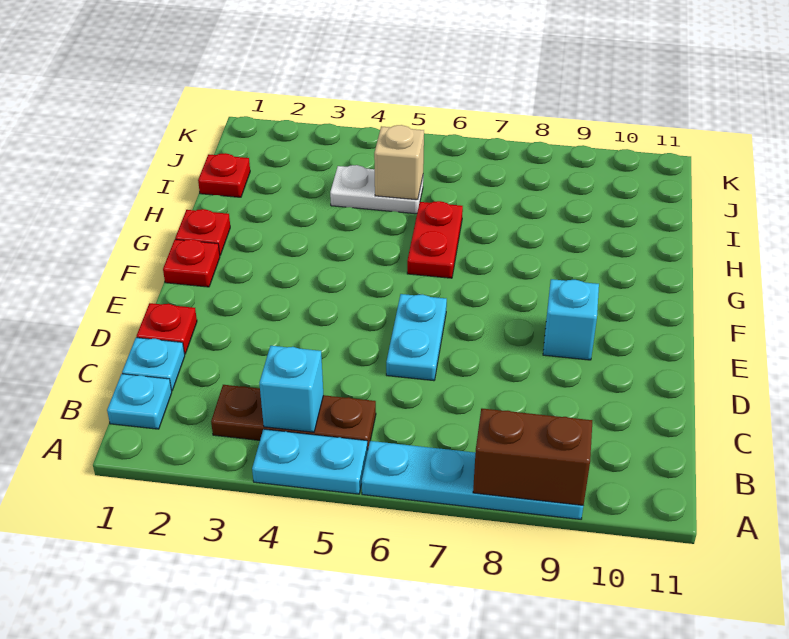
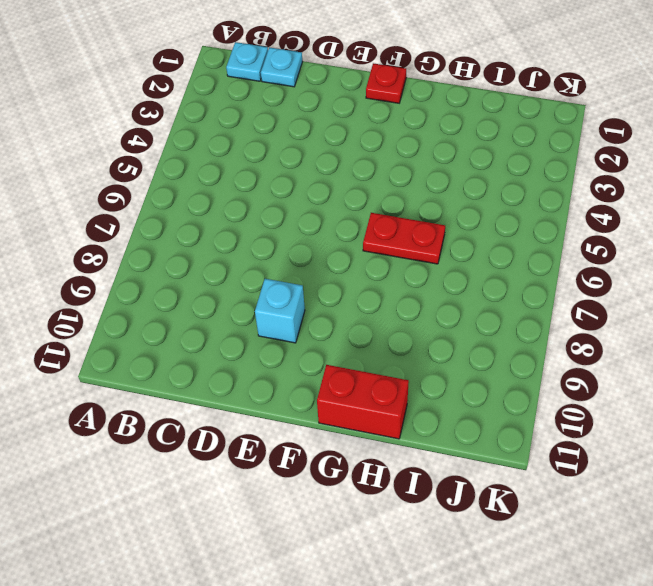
red brick G11:H11 level 1 -> none
none -> cyan plate A4:A5 level 1
none -> cyan plate A6:A9 level 1
none -> brown plate B3:B5 level 1

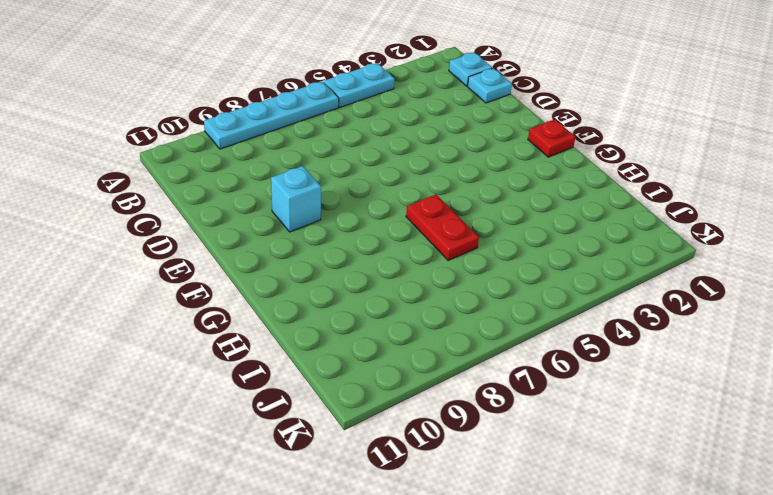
none -> brown plate B3:B5 level 1
none -> red plate D1 level 1
none -> cyan plate D6:E6 level 1

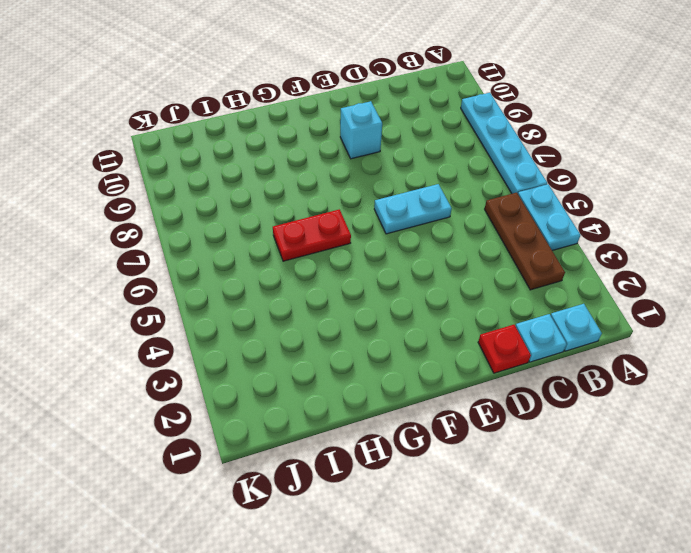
none -> red plate F1 level 1
none -> red plate G1 level 1
none -> red plate I1 level 1

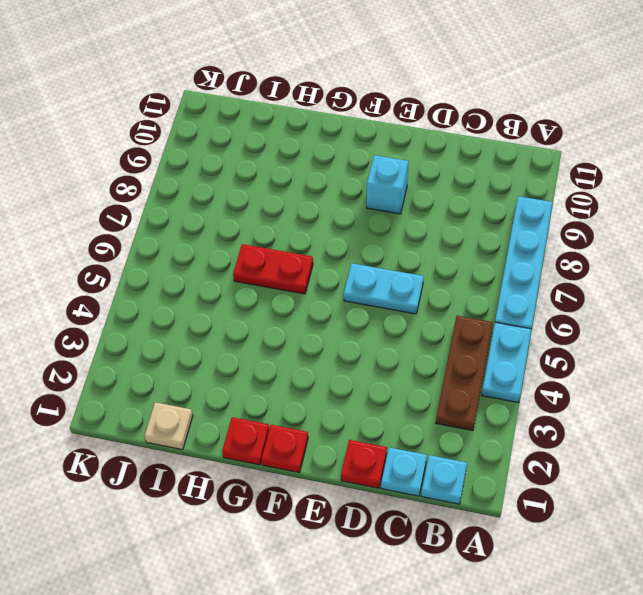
tan plate I1 level 1 -> red plate I1 level 1
none -> white plate I4:I5 level 1
none -> brown brick A8:A9 level 2
none -> cyan brick B4 level 2

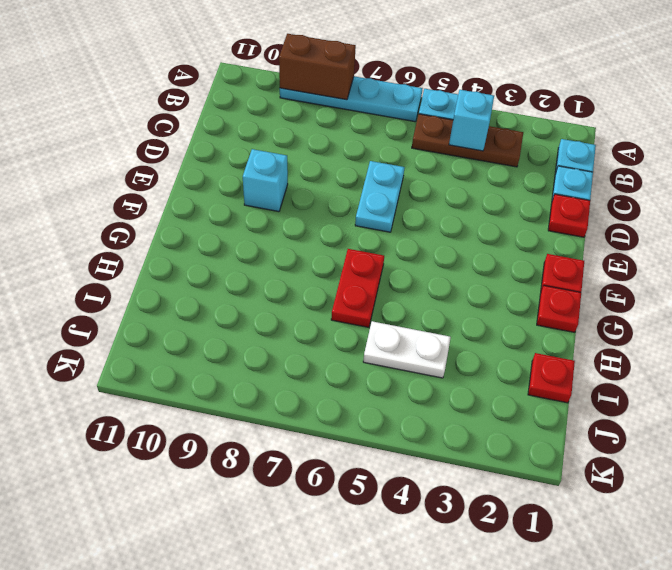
none -> tan brick I5 level 2

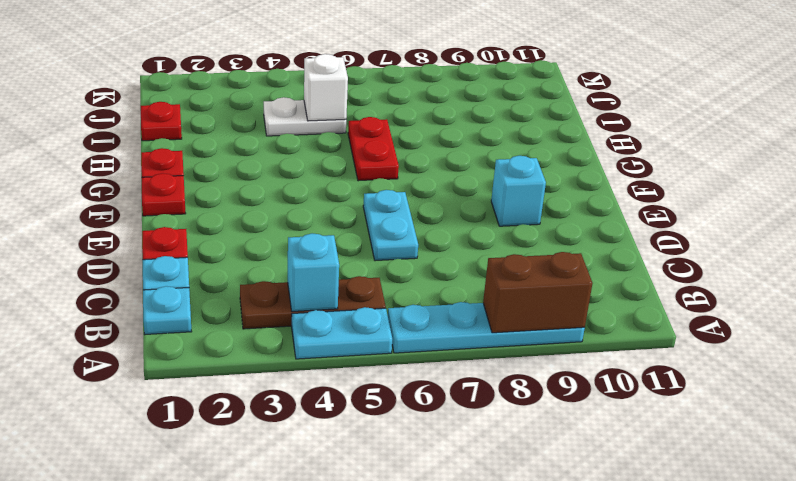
white brick I5 level 2 -> tan brick I5 level 2

